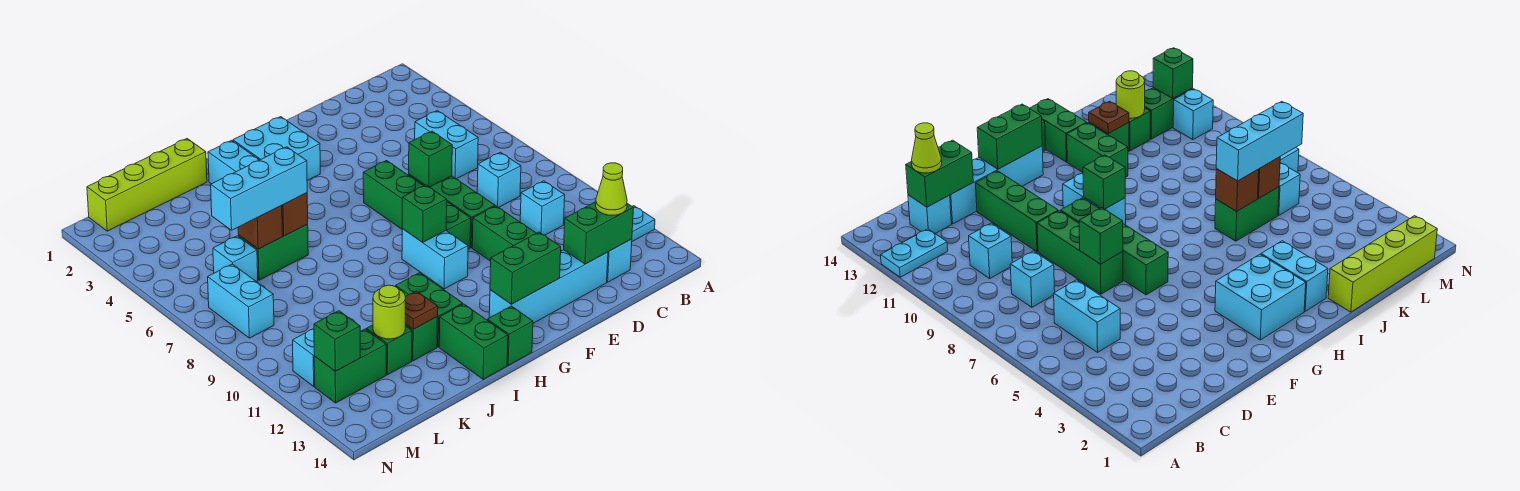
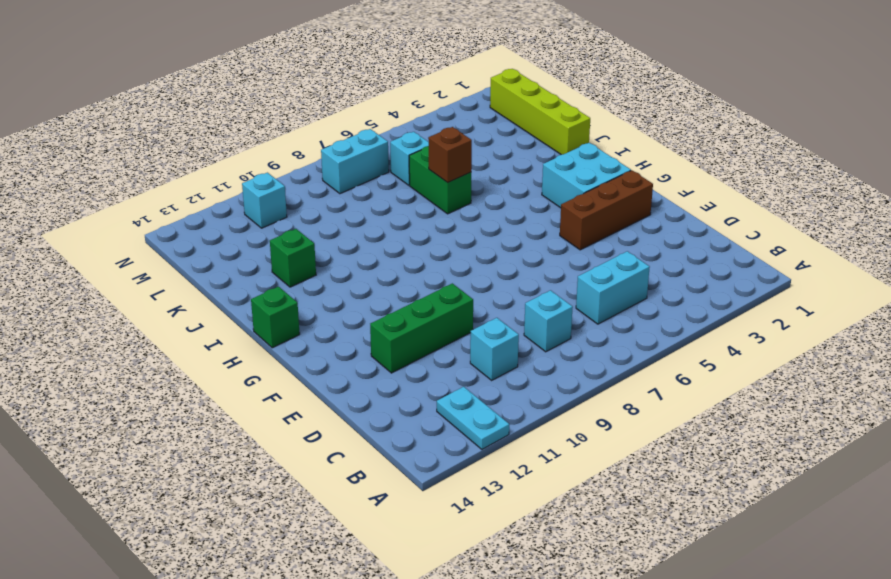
brown brick F2:F4 level 1 -> none
none -> cyan brick C13 level 1
none -> cyan brick D13:G13 level 1
none -> green brick E7:E9 level 1
none -> green brick F6:F9 level 1

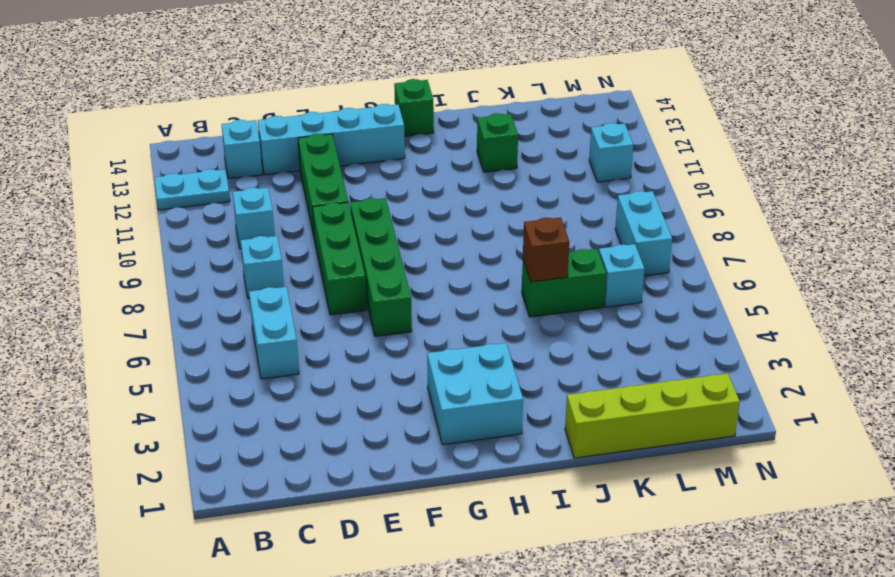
none -> cyan brick G9:G10 level 1
none -> cyan brick I2:I3 level 1
none -> green brick I11:I12 level 1
none -> green brick I13:I14 level 1

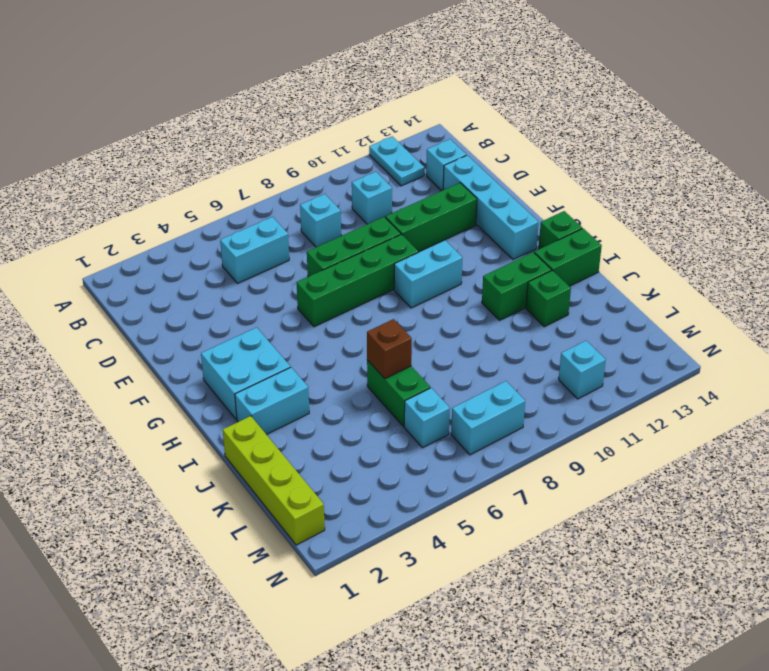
none -> green brick K12 level 1
none -> green brick L12:M12 level 1
none -> green brick C13:D13 level 2
none -> green brick E7 level 2

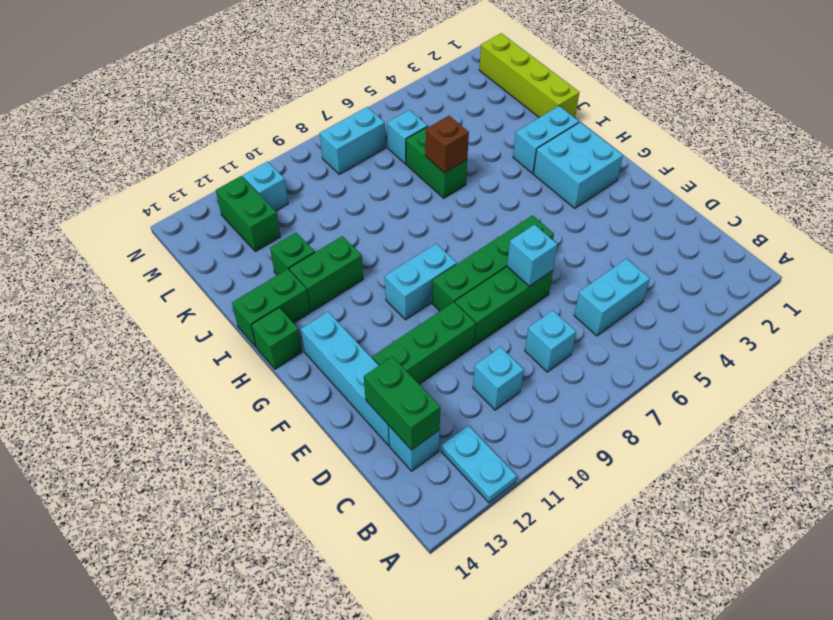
cyan brick E7 level 2 -> green brick E7 level 2
none -> green brick K12 level 1
none -> green brick F13:G13 level 2
none -> green brick G9 level 2
none -> brown plate J12 level 2

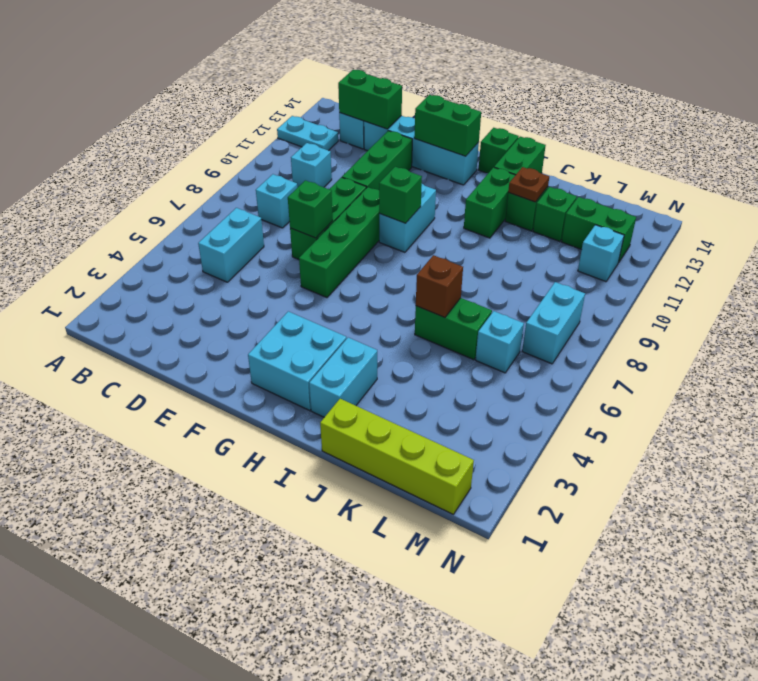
none -> brown brick K6 level 2
none -> lime round brick K12 level 2
none -> green brick M12 level 2
none -> lime cone C13 level 3

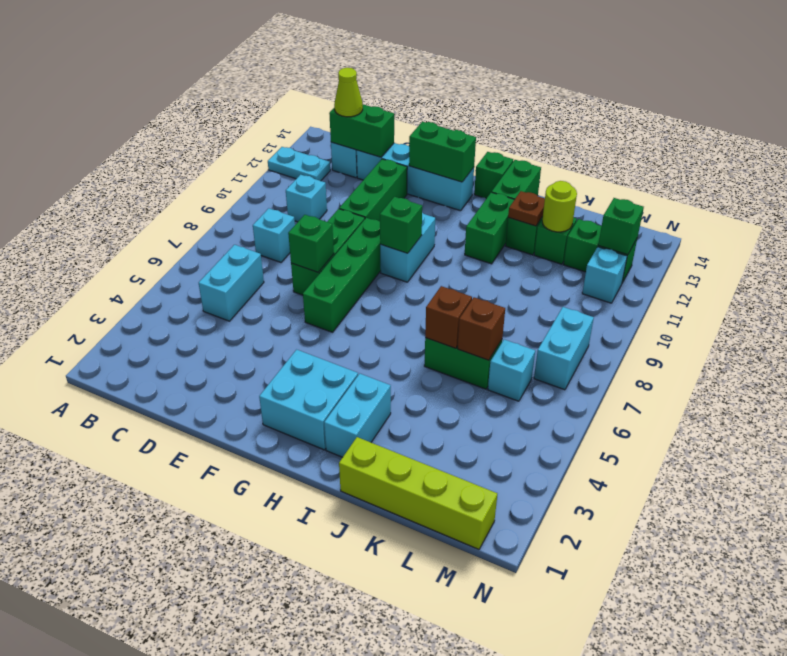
none -> cyan brick J6:L6 level 3

